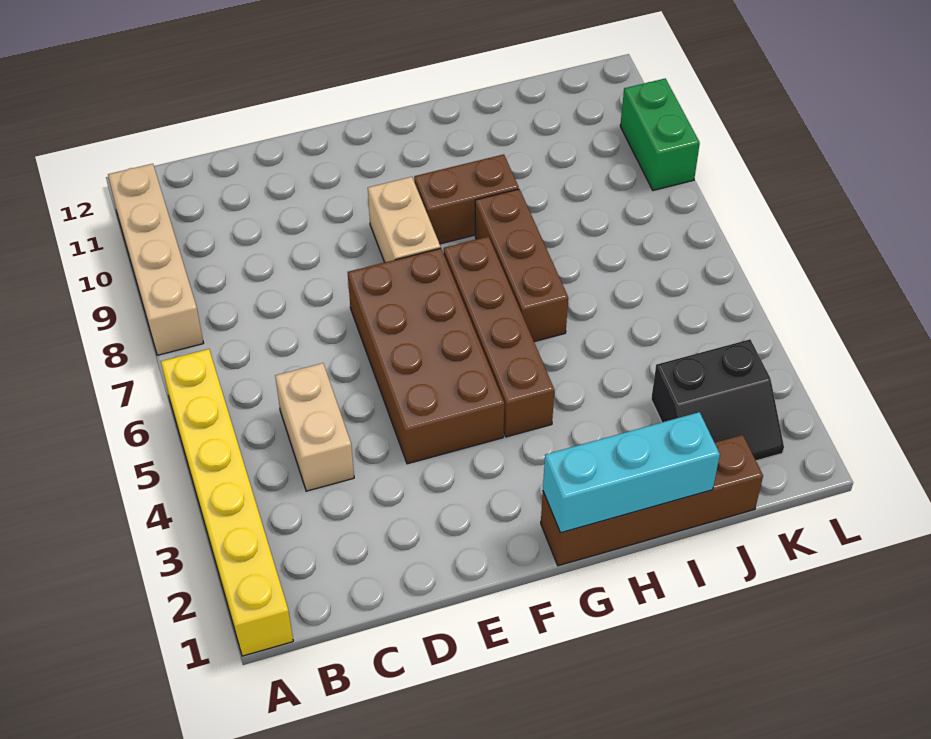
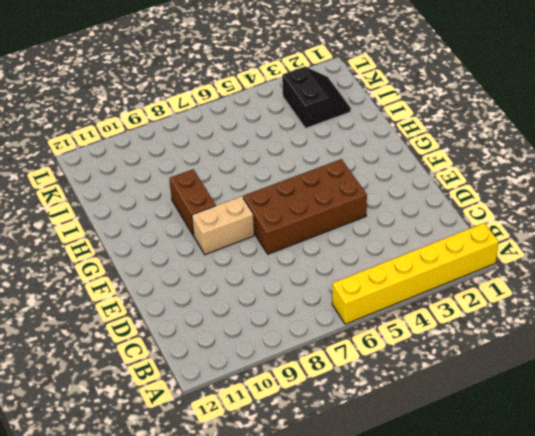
none -> tan brick A8:A11 level 1
none -> tan brick C4:C5 level 1
none -> brown brick G1:J1 level 1

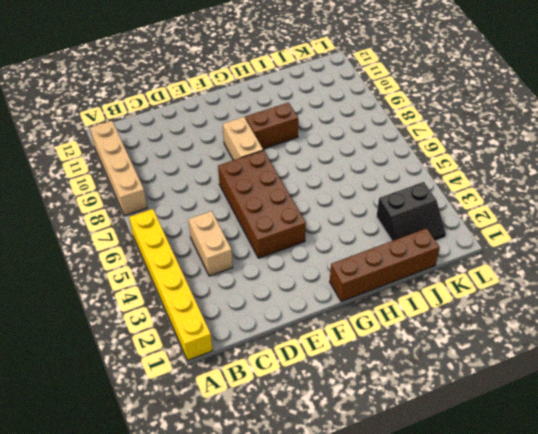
none -> brown brick G4:G7 level 1
none -> brown brick H6:H8 level 1
none -> green brick L9:L10 level 1

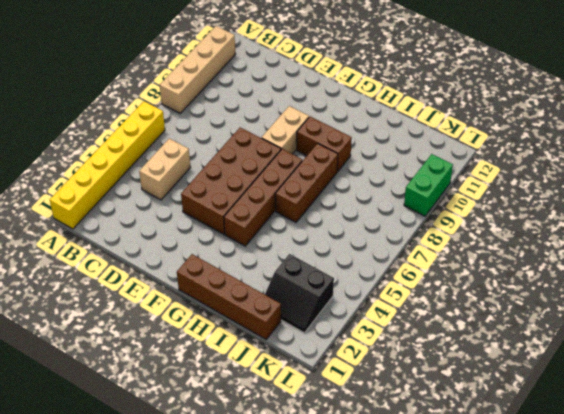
none -> cyan brick G1:I1 level 2

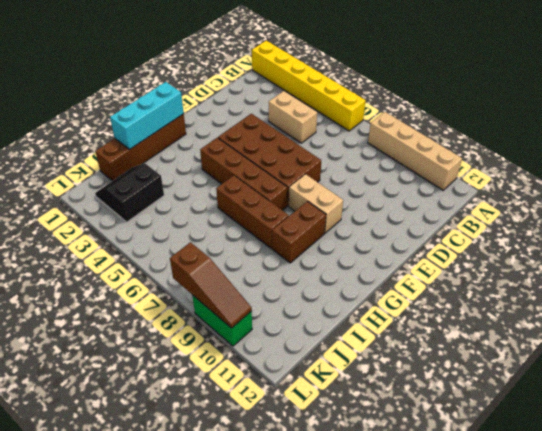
brown slope L8:L10 level 2 top 8 -> none

